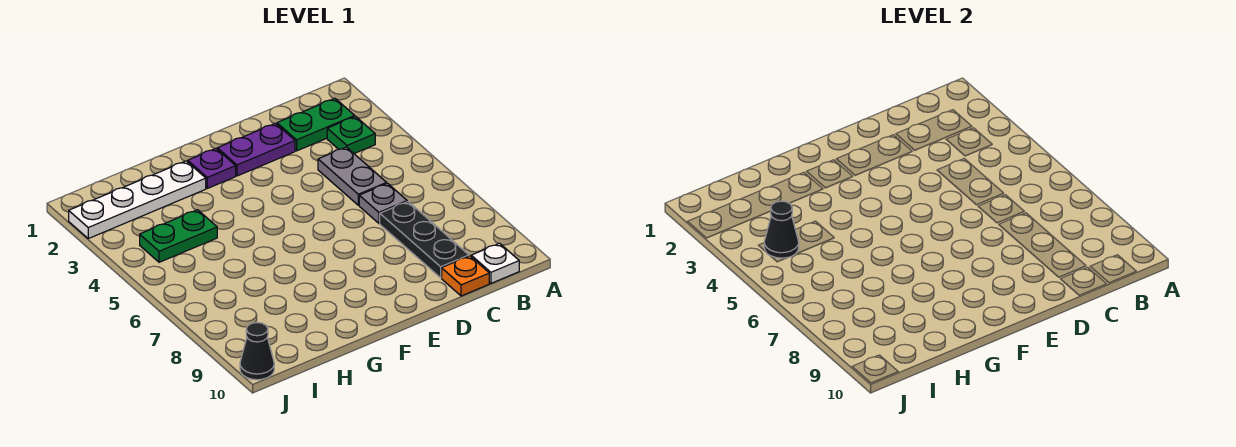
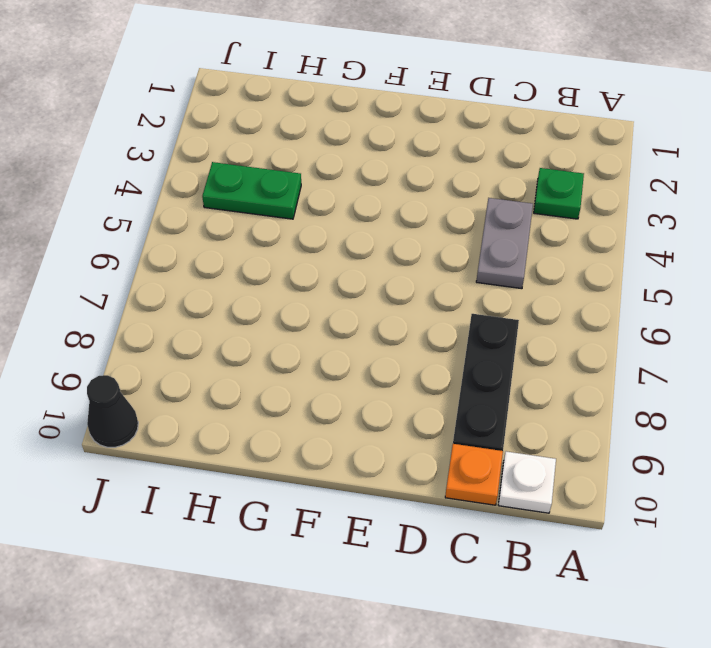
none -> green plate B2:C2 level 1
none -> grey plate C6 level 1
none -> purple plate D2:E2 level 1

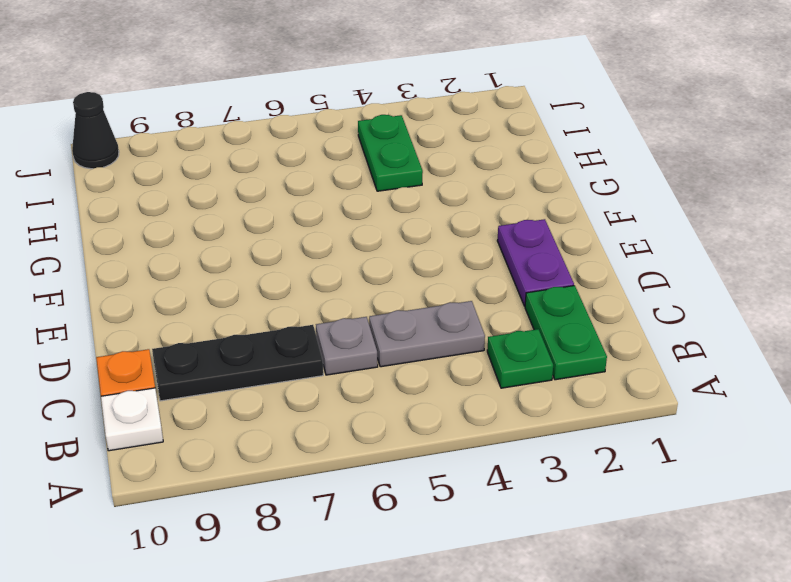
none -> purple plate F2 level 1
none -> white plate G2:J2 level 1
none -> black cone I4 level 2

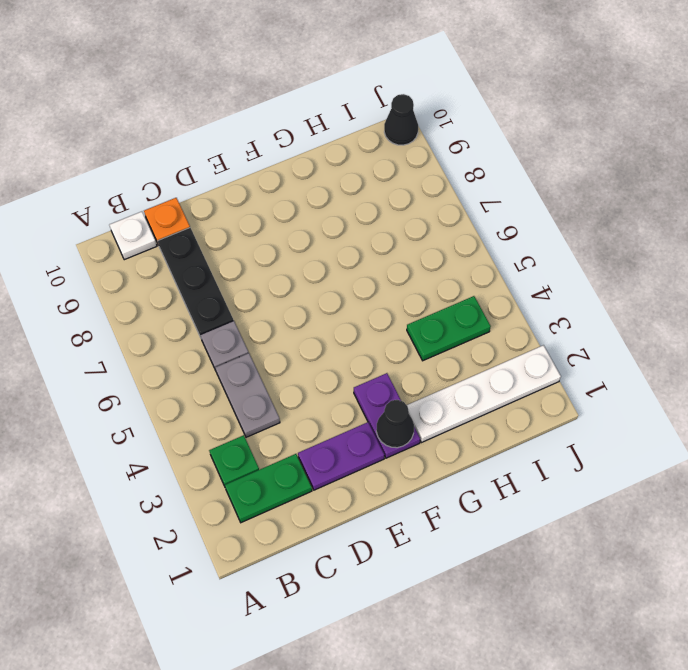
purple plate F2:F3 level 1 -> purple plate F2 level 1
black cone F2 level 2 -> black cone I4 level 2

